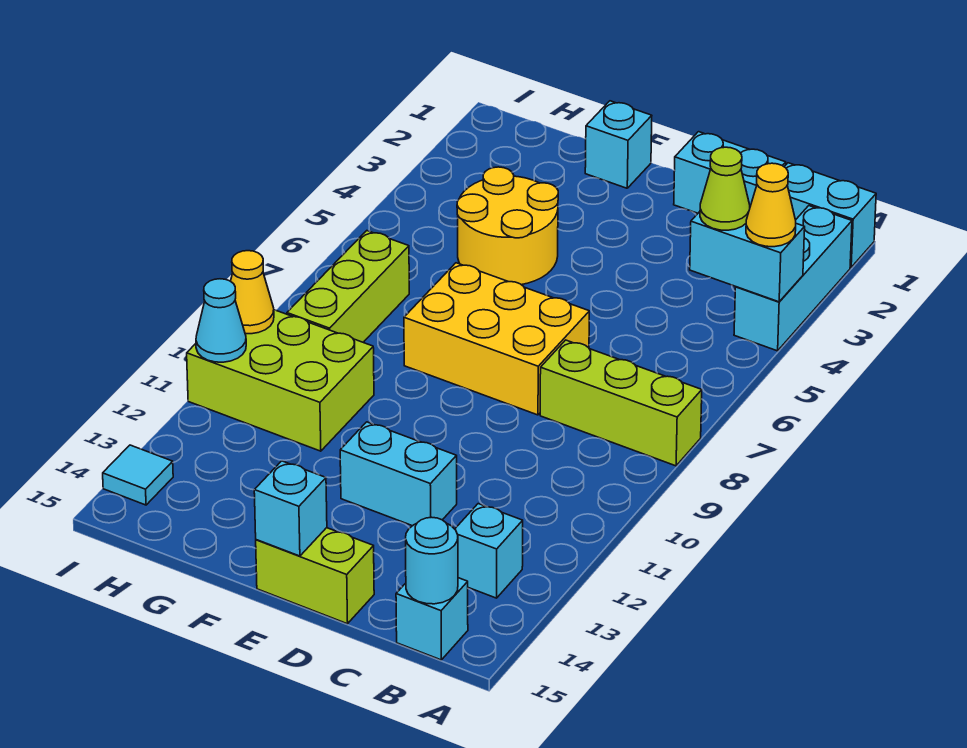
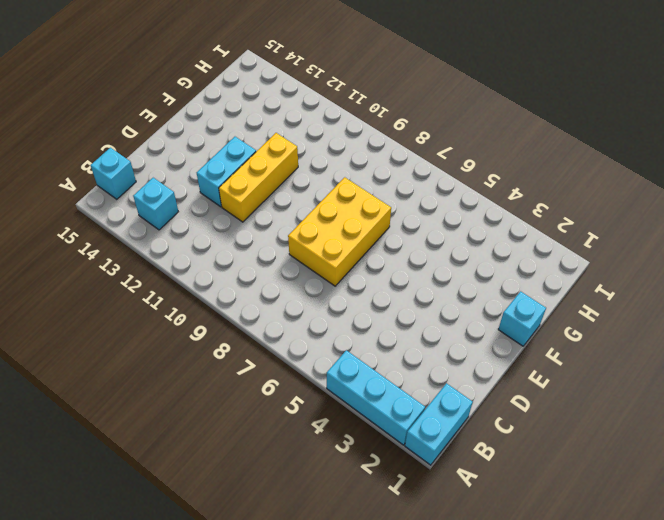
yellow brick D11:F11 level 1 -> none
none -> lime brick A8:C8 level 1
none -> cyan brick C1:D1 level 1
none -> lime brick D15:E15 level 1

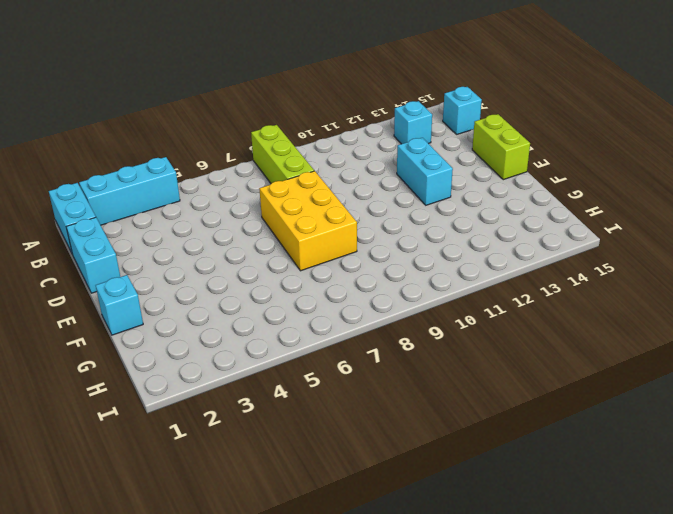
none -> yellow round brick F4:G5 level 1
none -> lime brick G10:I11 level 1
none -> lime brick H7:H9 level 1

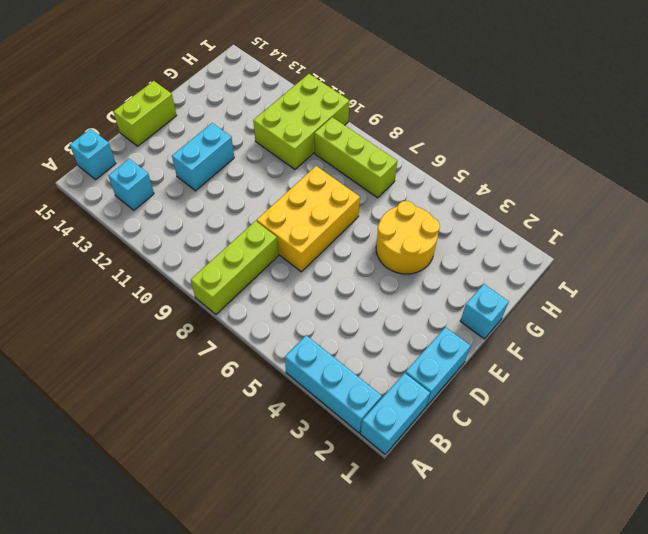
none -> cyan tile I14 level 1
none -> cyan brick A4:B4 level 2
none -> cyan round brick B15 level 2

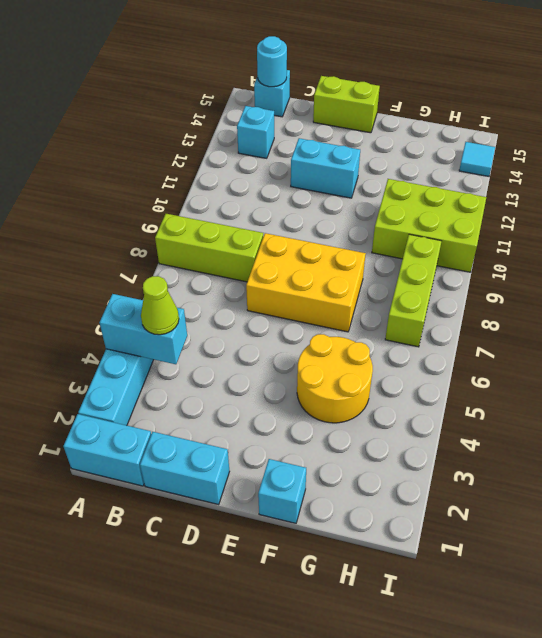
none -> cyan brick E15 level 2
none -> yellow cone I10 level 2
none -> cyan cone I11 level 2

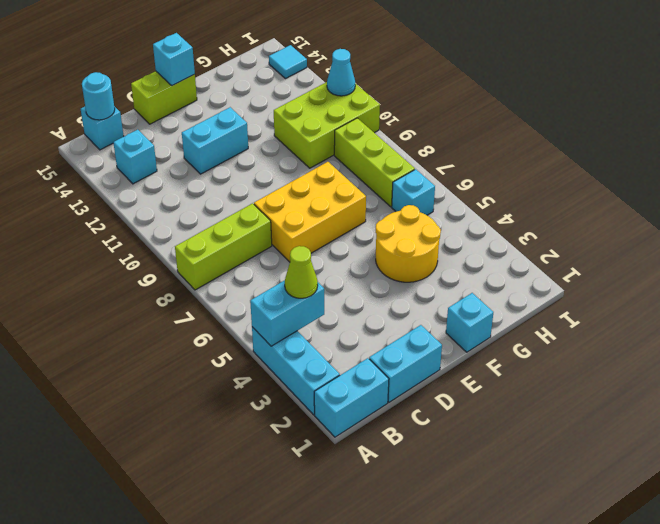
cyan brick H6 level 1 -> none
none -> yellow cone I10 level 2
none -> yellow cone A4 level 3

